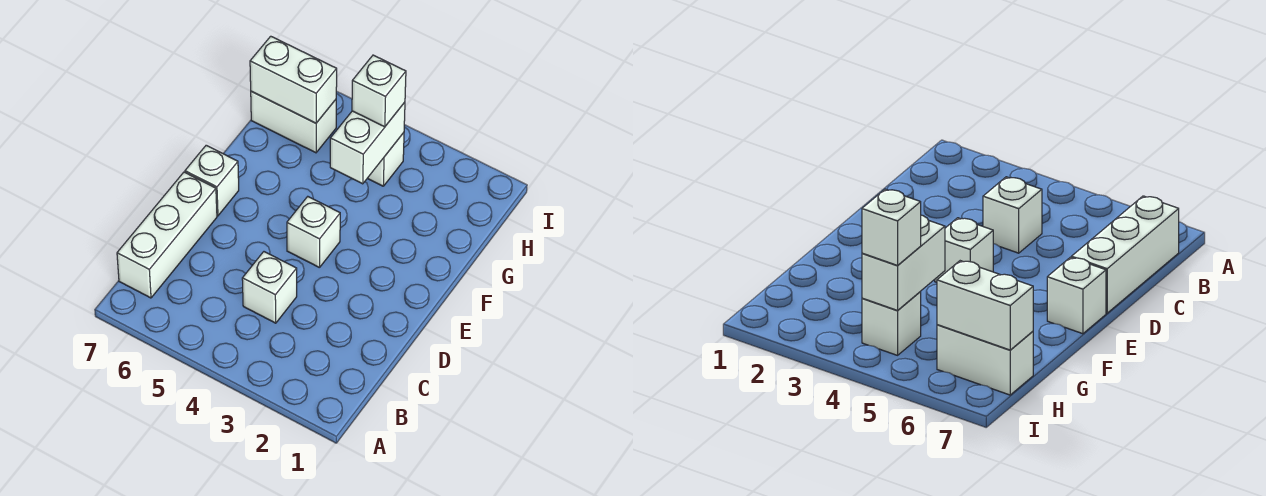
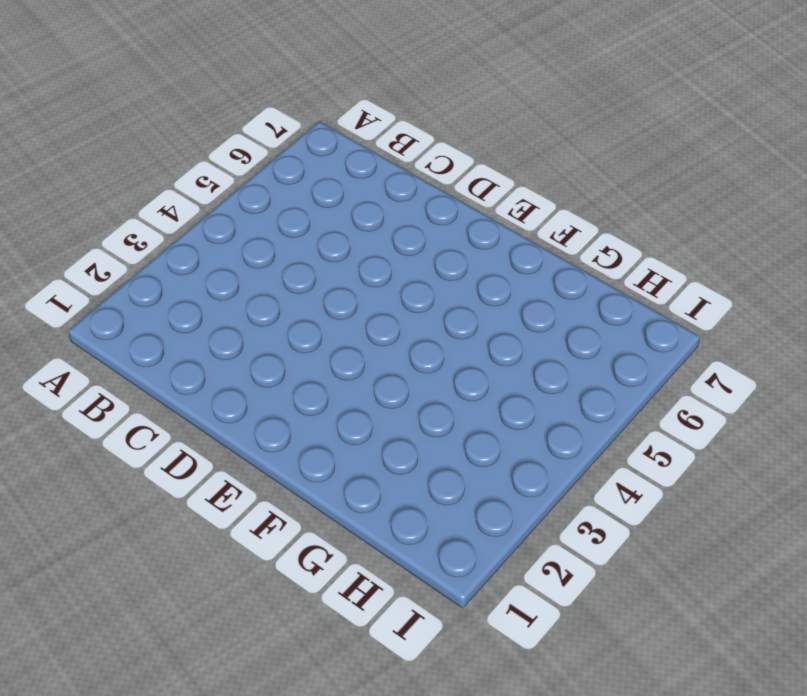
none -> white brick B7:D7 level 1
none -> white brick C4 level 1

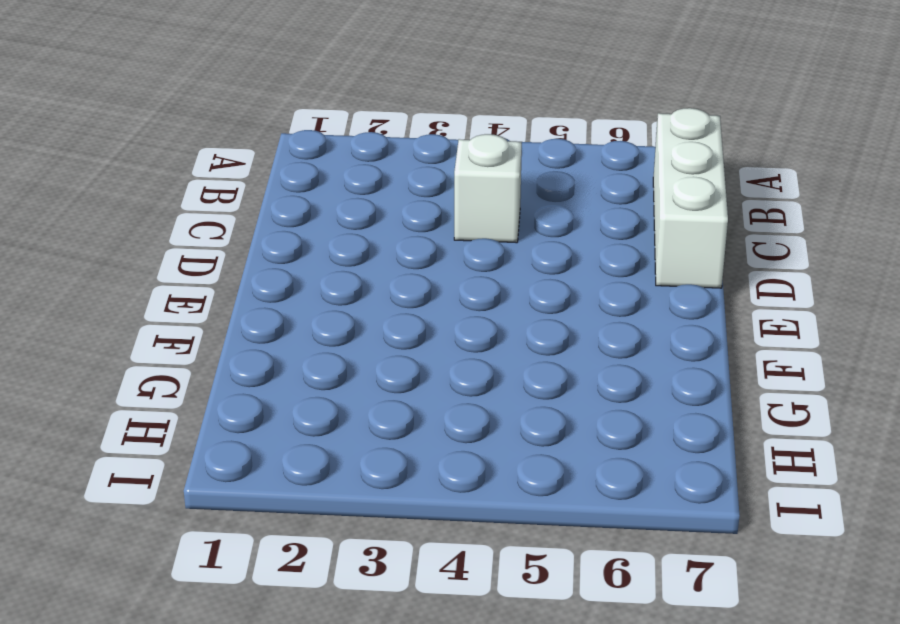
none -> white brick E4 level 1
none -> white brick E7 level 1

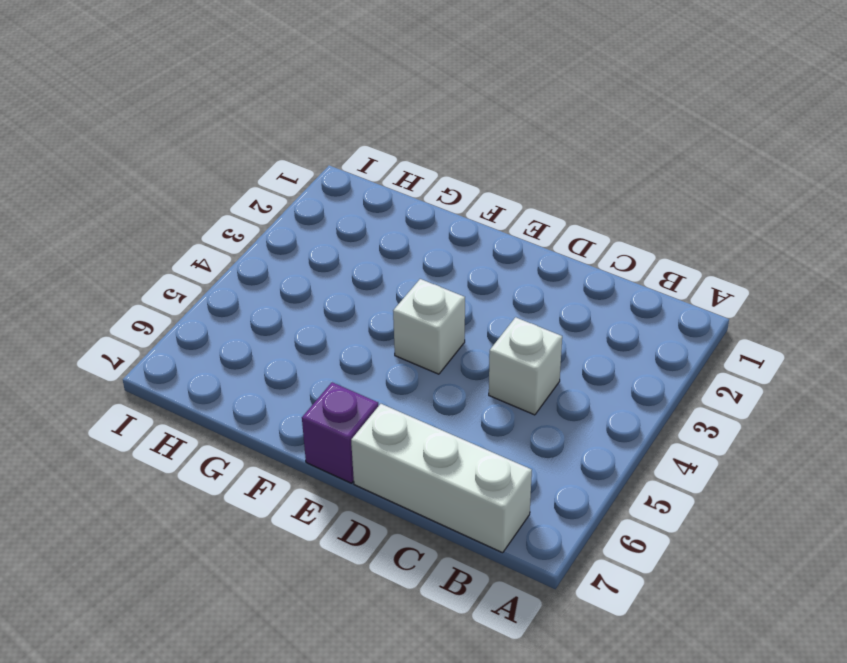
purple brick E7 level 1 -> white brick E7 level 1
none -> white brick H4 level 1
none -> white brick H6:H7 level 1

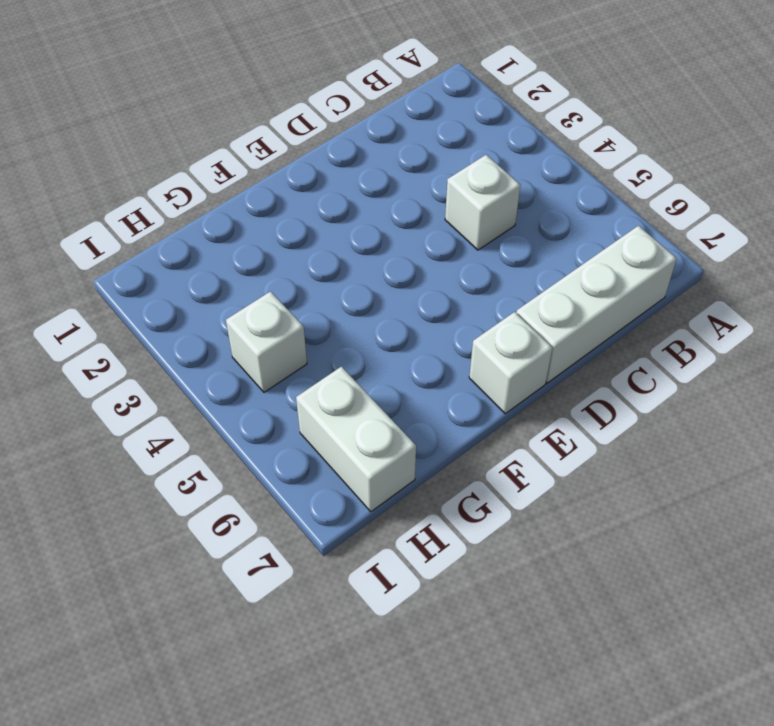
none -> white brick E4 level 1
none -> white brick G4:H4 level 2

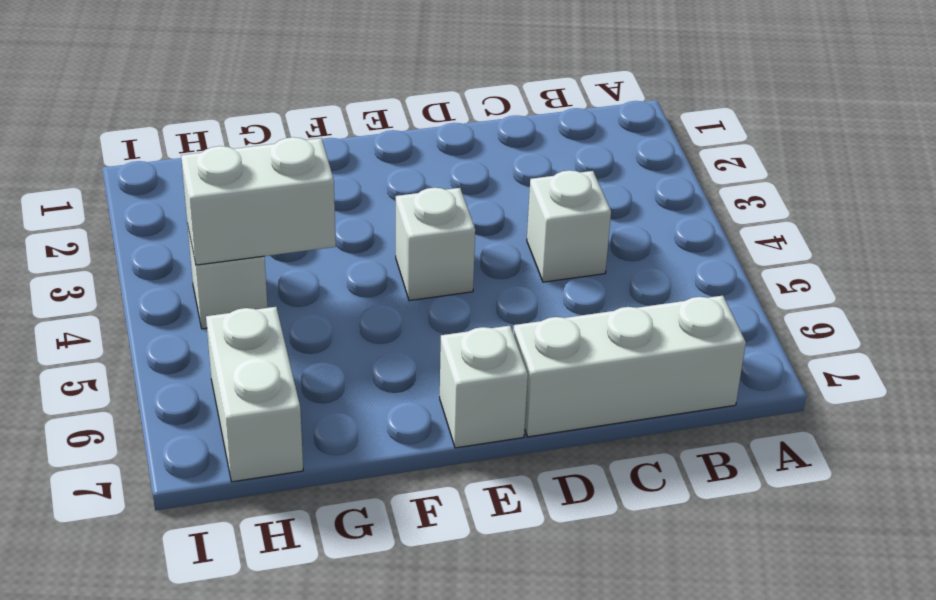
none -> white brick H6:H7 level 2
none -> white brick H4 level 3

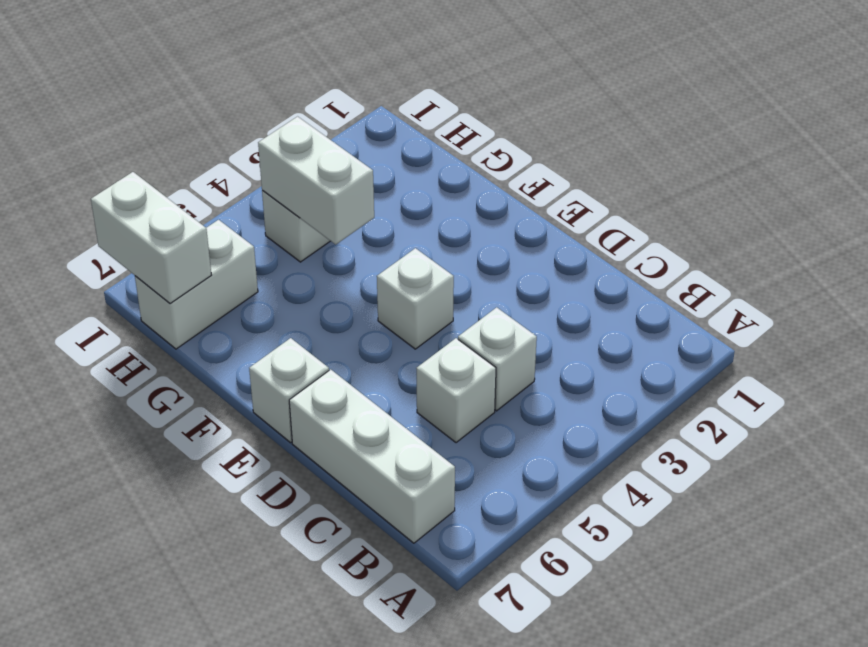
white brick C5 level 1 -> white brick H4 level 3
white brick H7:I7 level 2 -> white brick H6:H7 level 2

